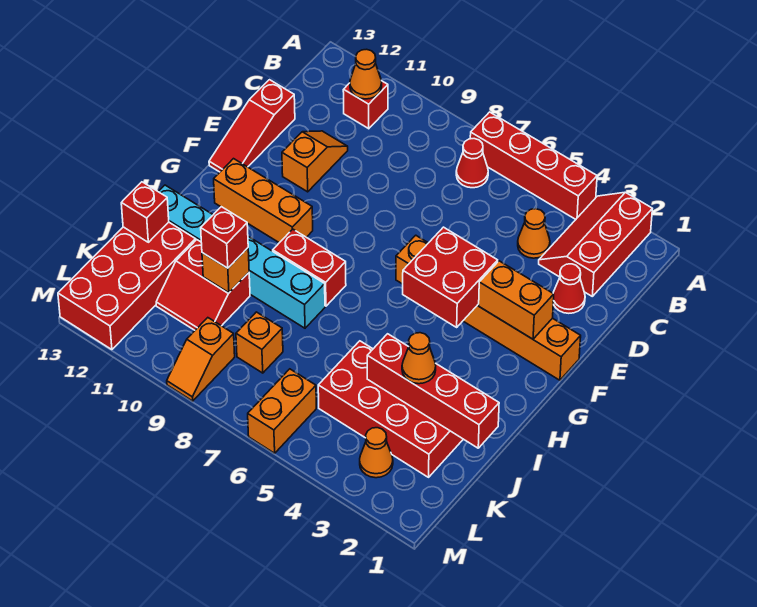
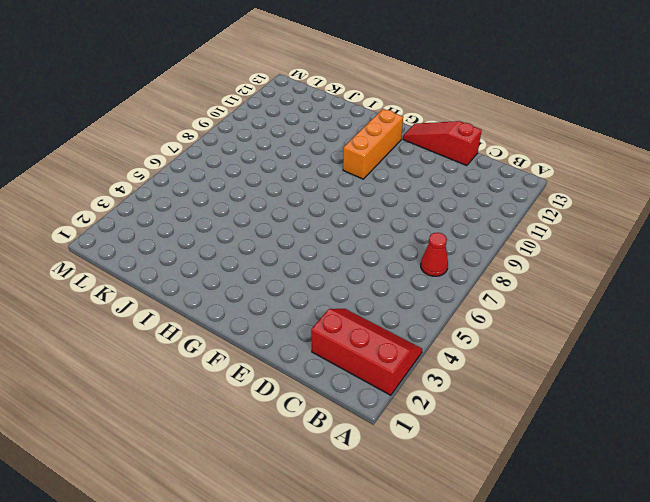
none -> red brick A4:A7 level 1
none -> red brick B11 level 1
none -> orange cone C4 level 1

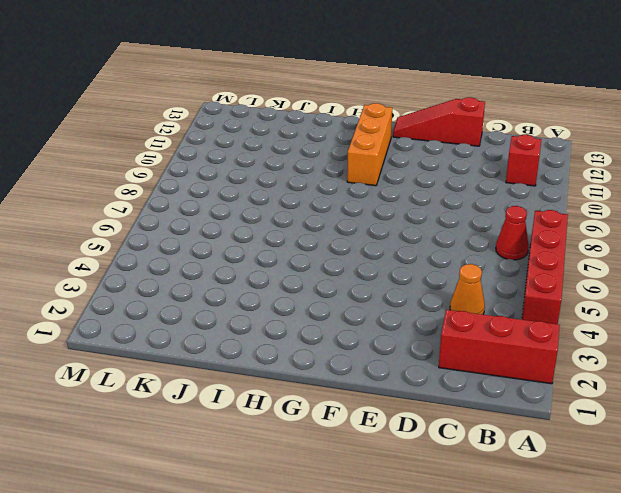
none -> red cone D2 level 1
none -> orange slope D11:E11 level 1 top E
none -> orange brick F1:F6 level 1

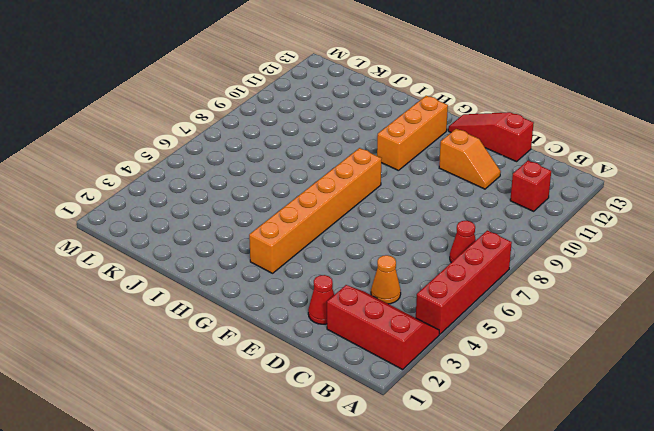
orange brick G3:G8 level 1 -> orange brick F1:F6 level 1
none -> red brick H8:H9 level 1
none -> cyan brick I8:I13 level 1
none -> red brick J2:K5 level 1

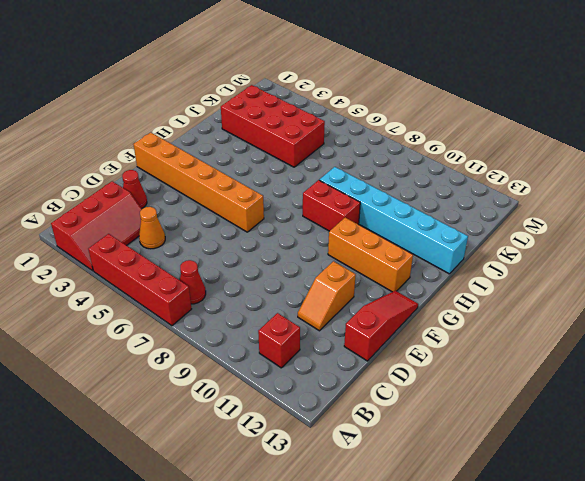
none -> red slope J10:K11 level 1 top J
none -> red brick J12:M13 level 1
none -> orange brick K8 level 1

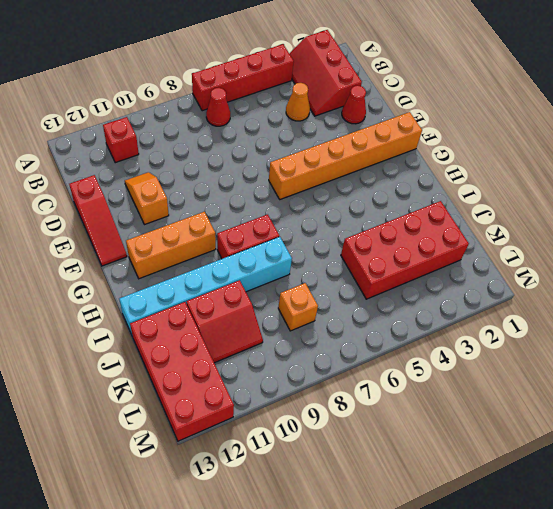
none -> orange cone L3 level 1
none -> orange brick L6:M6 level 1
none -> orange slope L9:M9 level 1 top L

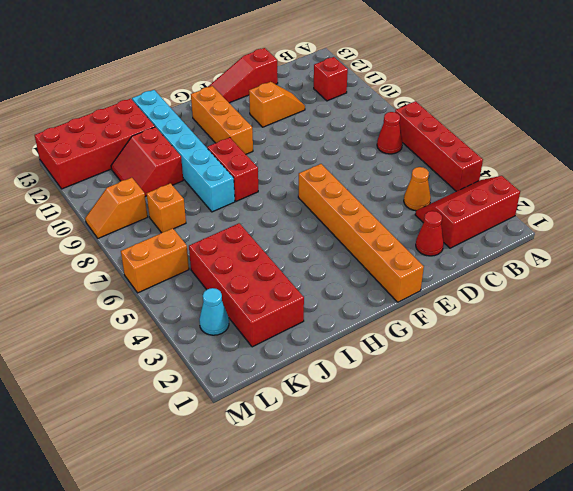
cyan cone L3 level 1 -> orange cone L3 level 1
none -> orange cone B11 level 2
none -> orange brick F2:F3 level 2
none -> red brick F4:G5 level 2

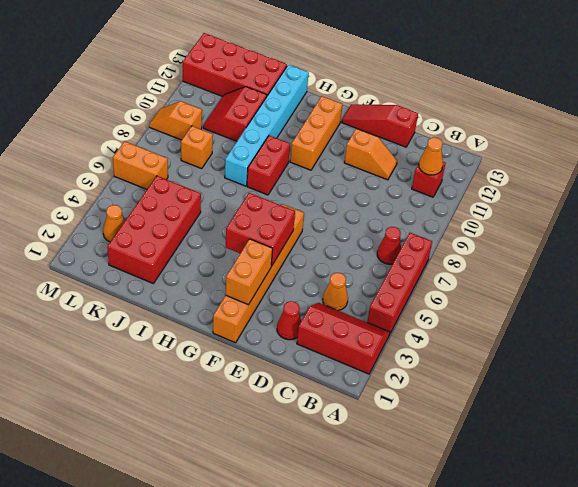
none -> red brick J1:J4 level 2
none -> orange brick J10 level 2
none -> red brick J13 level 2

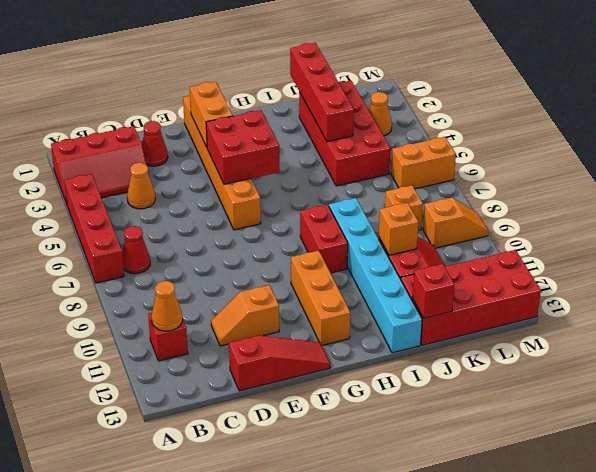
none -> orange cone J3 level 3
none -> red brick J10 level 3

